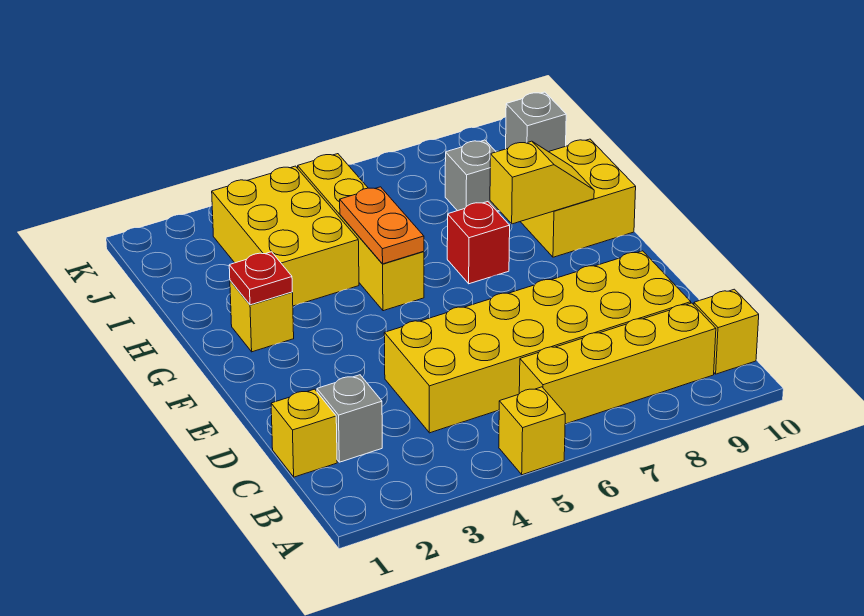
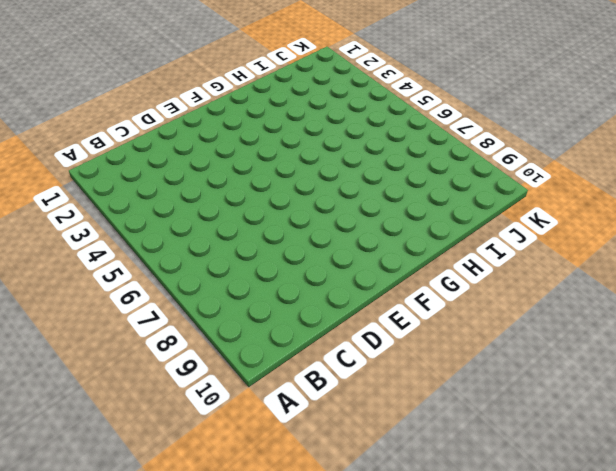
none -> yellow brick A5 level 1
none -> yellow brick B6:B9 level 1
none -> yellow brick B10 level 1

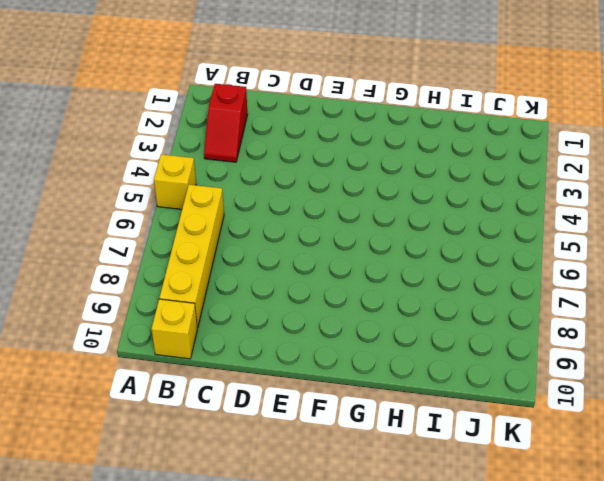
red slope B2:B3 level 1 top 2 -> none
none -> yellow brick C1 level 1
none -> grey brick C2 level 1
none -> yellow brick C4:D9 level 1

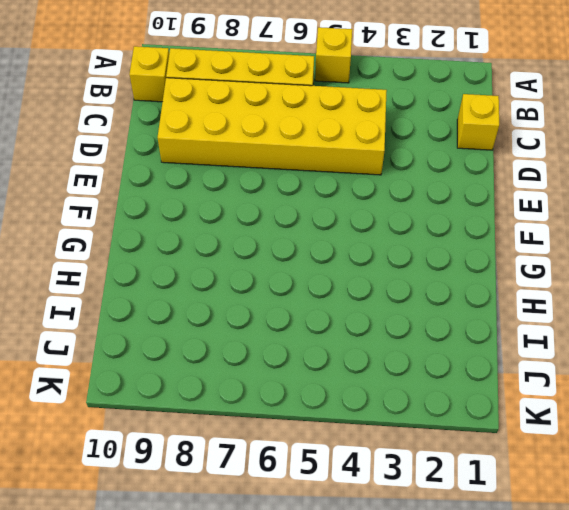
none -> grey brick C2 level 1
none -> yellow brick G2 level 1
none -> yellow brick G5:J5 level 1

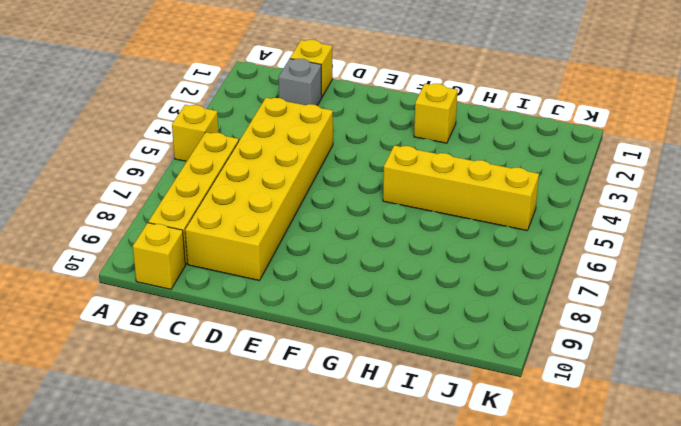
none -> red brick G7 level 1
none -> yellow brick G9:H10 level 1
none -> yellow brick H3:J4 level 1

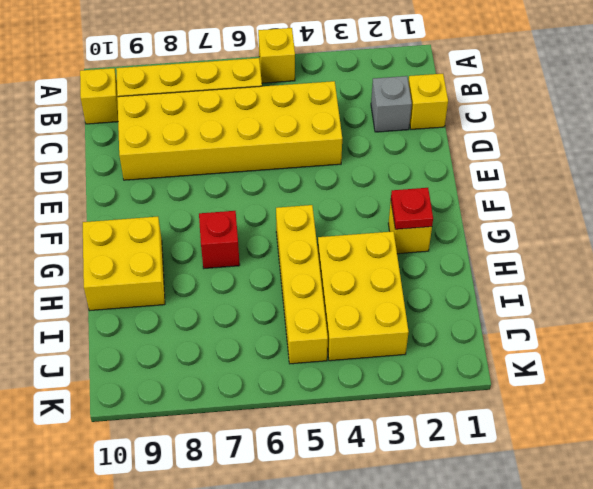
none -> grey brick I8 level 1
none -> grey brick J10 level 1
none -> orange plate G5:H5 level 2

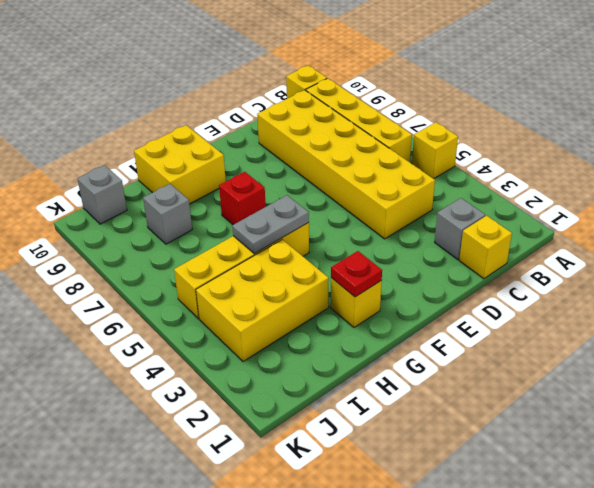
grey plate G5:H5 level 2 -> orange plate G5:H5 level 2
none -> yellow slope G8:G9 level 2 top 8

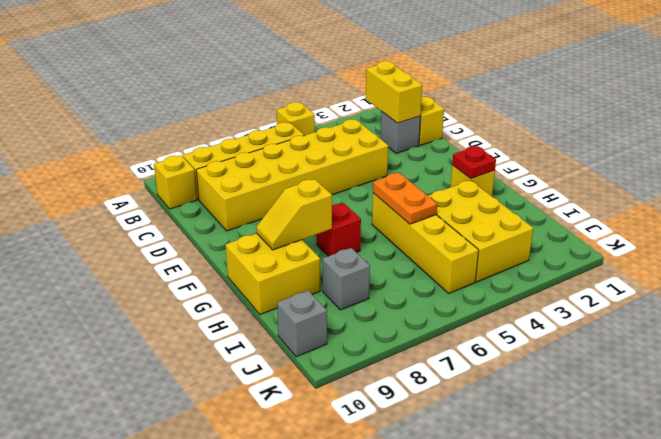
yellow brick B2:C2 level 2 -> none

